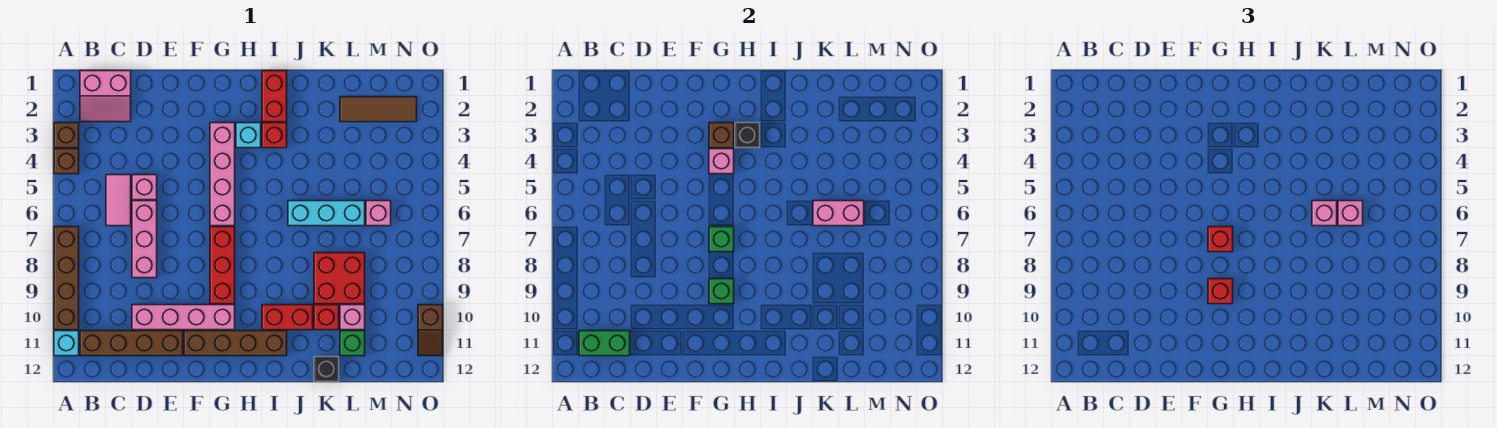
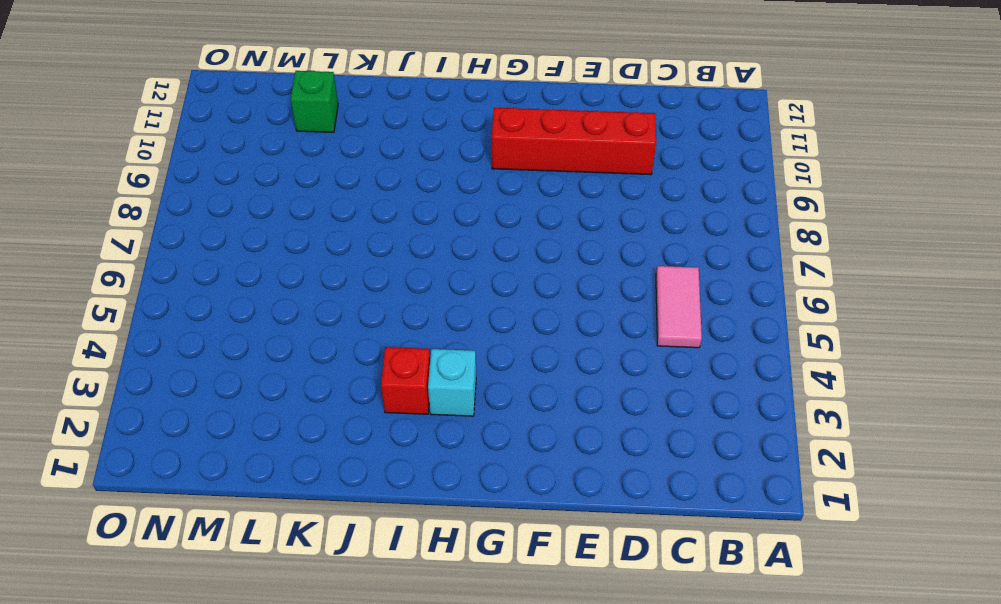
red brick D10:G10 level 1 -> pink brick D10:G10 level 1
none -> brown brick A3 level 1
none -> brown brick A4 level 1
none -> brown brick A7:A10 level 1
none -> cyan brick A11 level 1

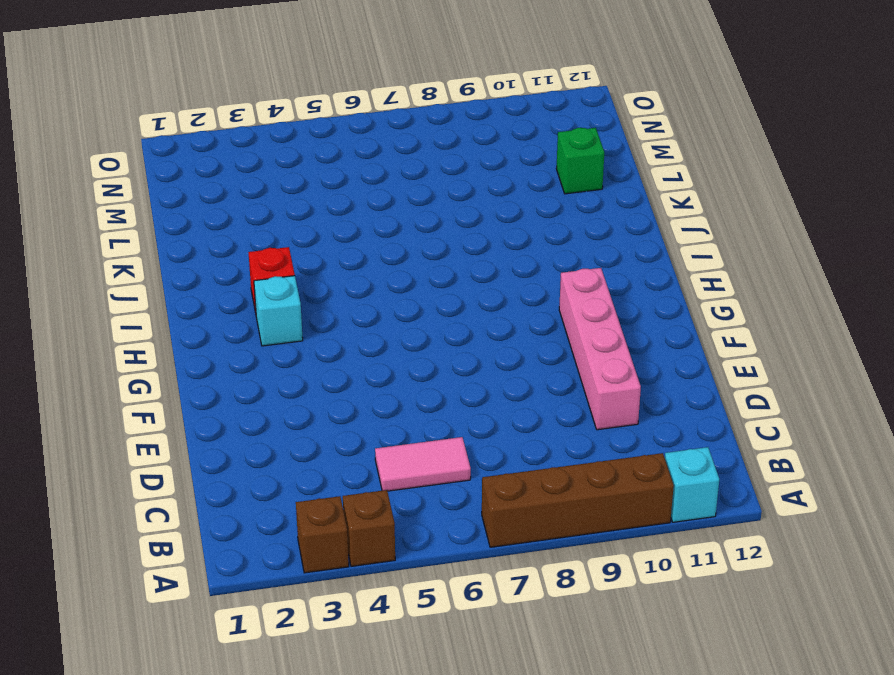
none -> pink slope B1:C2 level 1 top 1
none -> brown brick B11:E11 level 1
none -> pink brick D5 level 1
none -> pink brick D6:D8 level 1

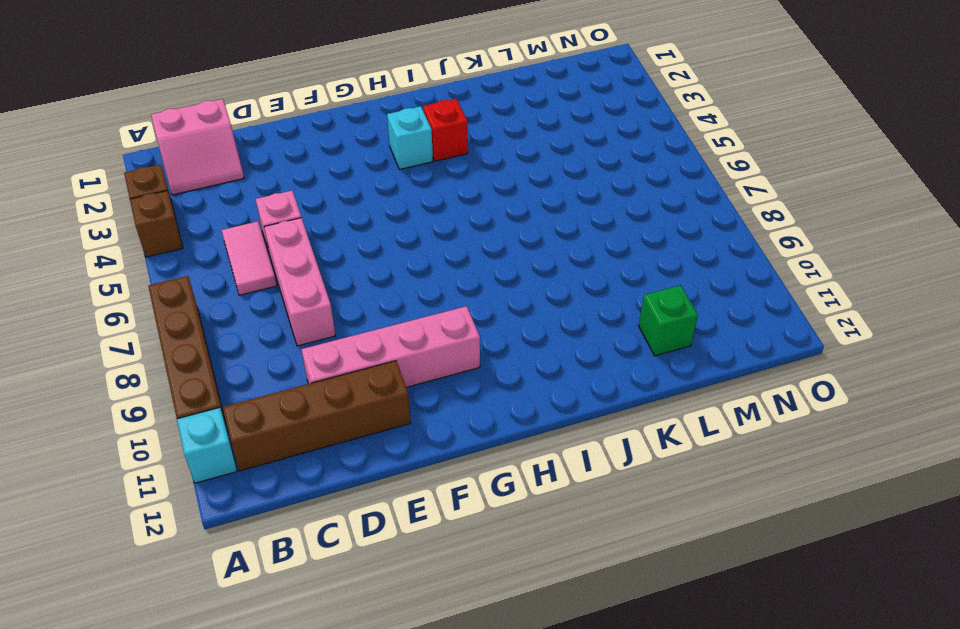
none -> brown brick F11:I11 level 1
none -> pink brick G3:G6 level 1
none -> red brick G7:G9 level 1
none -> red brick I1:I2 level 1

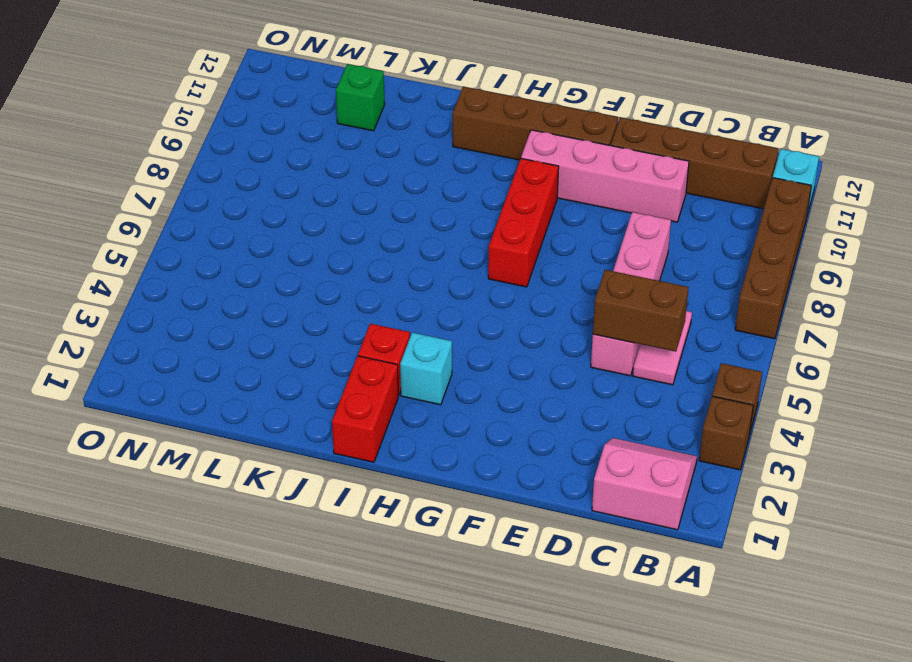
brown brick C5:D5 level 2 -> none
none -> pink brick G3:G6 level 1
none -> red brick I10:J10 level 1
none -> cyan brick J6:L6 level 1
none -> red brick K8:L9 level 1

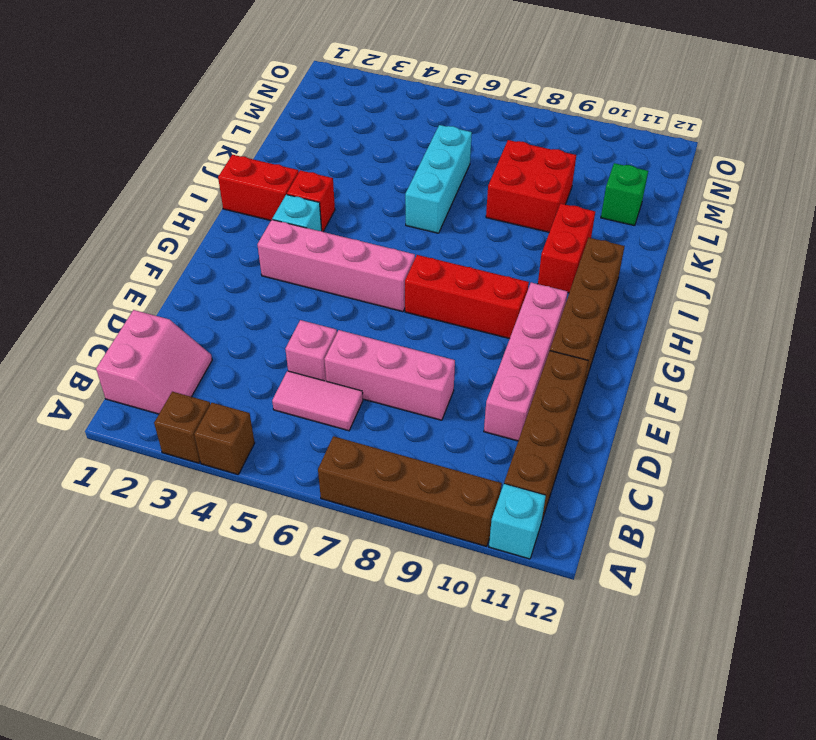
none -> red brick K10 level 1
none -> black brick K12 level 1
none -> brown tile L2:N2 level 1
none -> pink brick L10 level 1

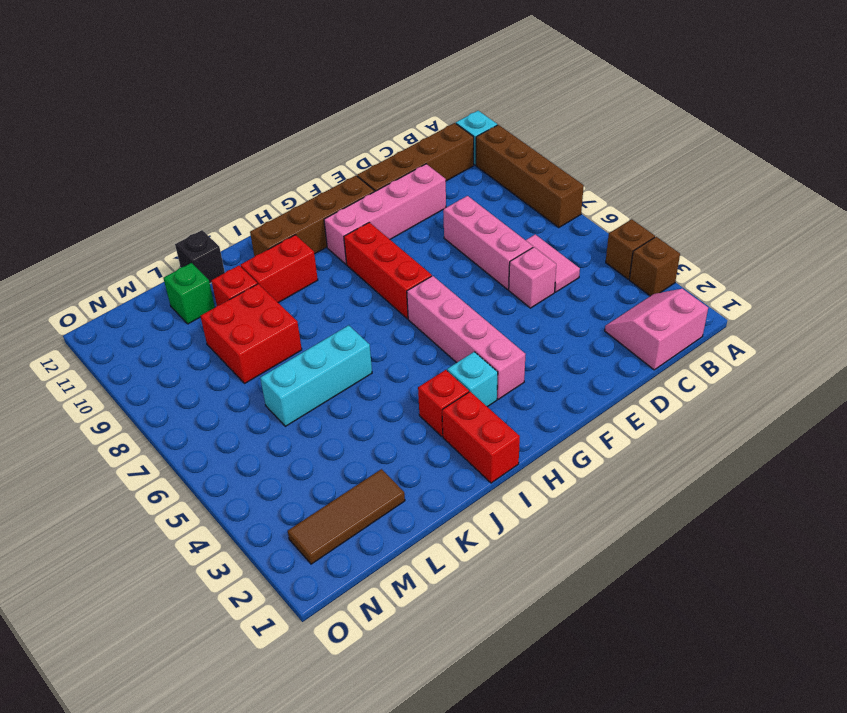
none -> pink brick L10 level 1
none -> pink brick M6 level 1
none -> brown slope O10:O11 level 1 top 10
none -> green brick B11:C11 level 2

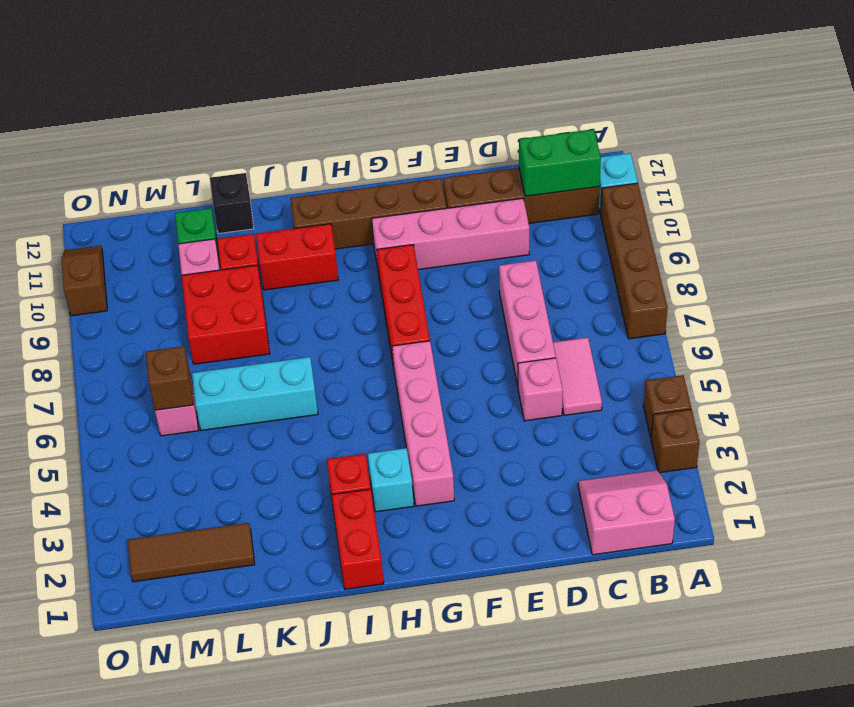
brown brick M6 level 2 -> brown brick G3 level 2
none -> pink brick G4 level 2
none -> green brick G7 level 2
none -> green brick G9 level 2
none -> black brick H3 level 2

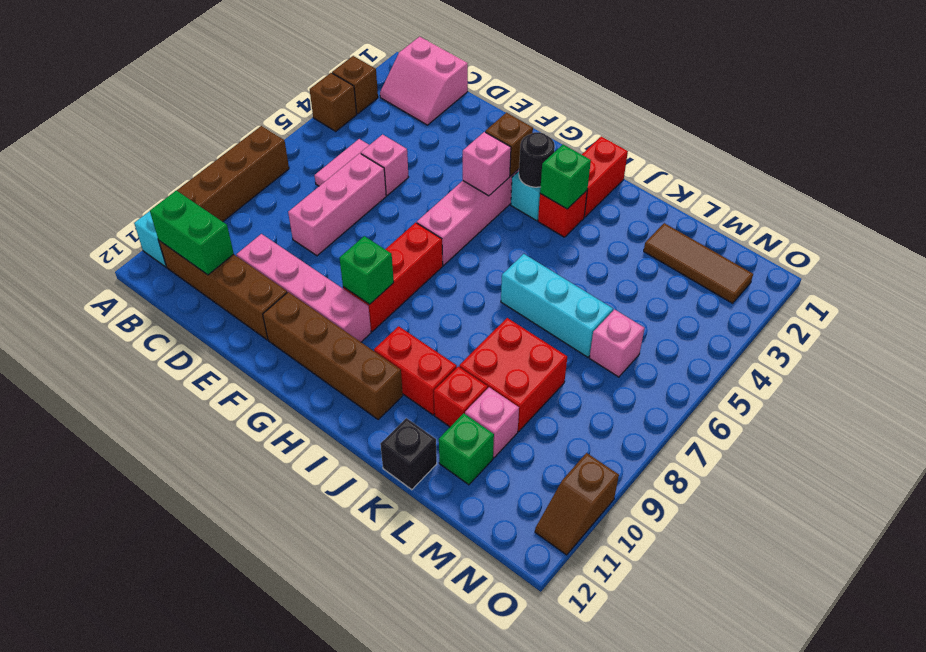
black round brick H3 level 2 -> black brick H3 level 2
green brick I3 level 2 -> green brick G7 level 2
none -> pink brick K6:L6 level 2
none -> red brick G7 level 3
none -> red brick G9 level 3
none -> pink brick K6 level 3

